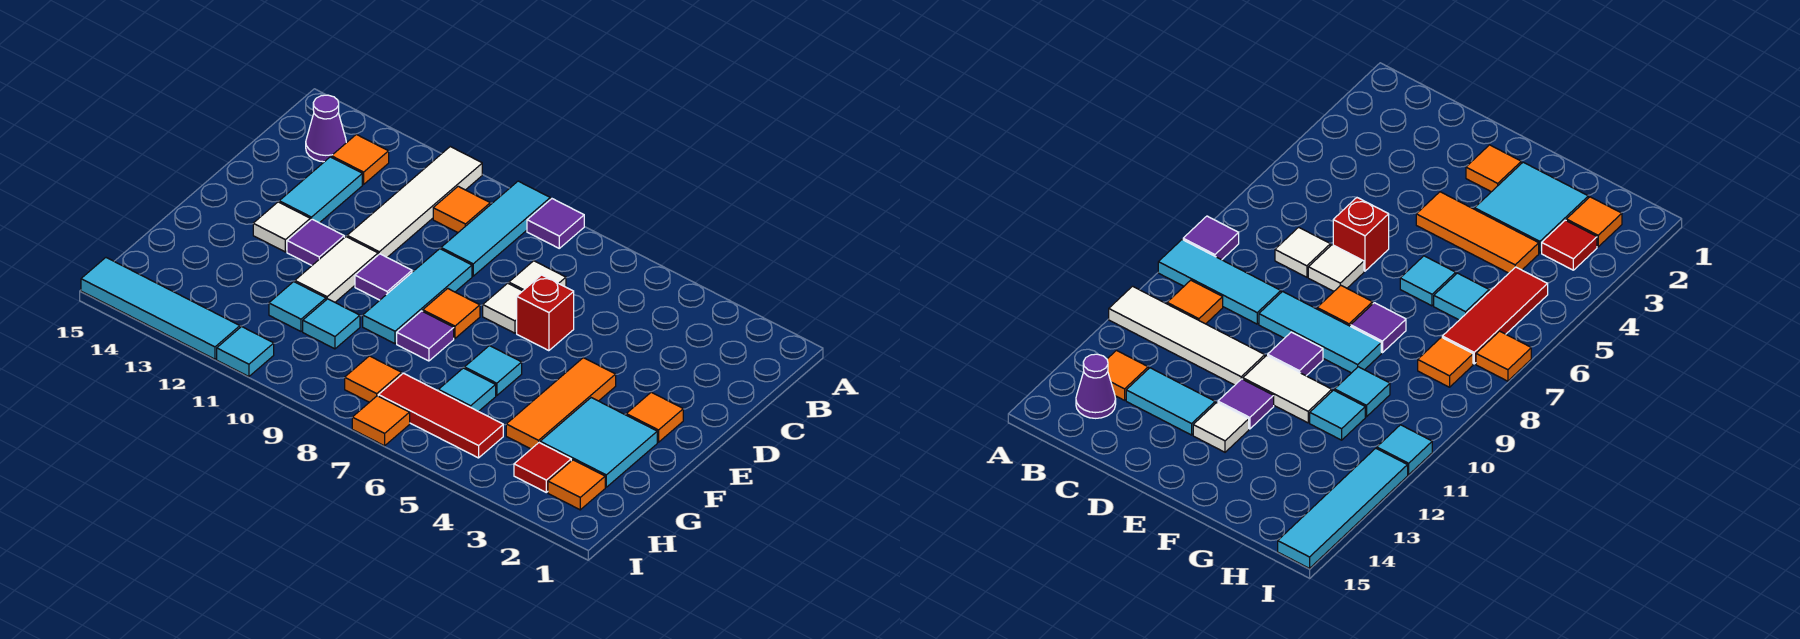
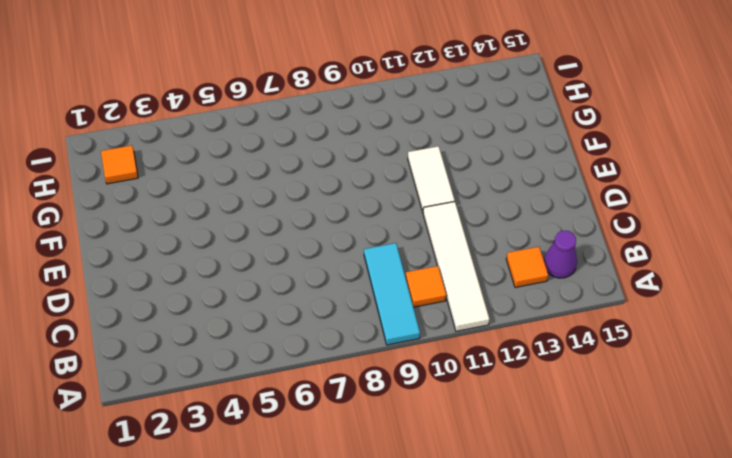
none -> purple tile A8 level 1
none -> white tile C7 level 1
none -> cyan tile C13:D13 level 1
none -> red brick D6 level 1

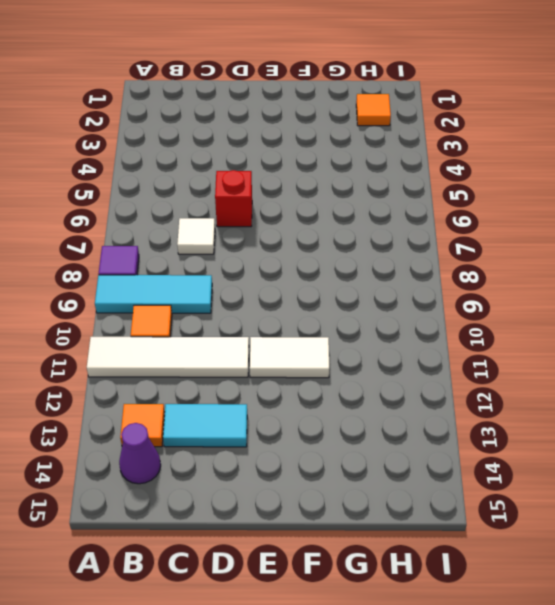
none -> white tile D7 level 1
none -> cyan tile D9:F9 level 1
none -> orange tile E2 level 1
none -> orange tile E4:G4 level 1

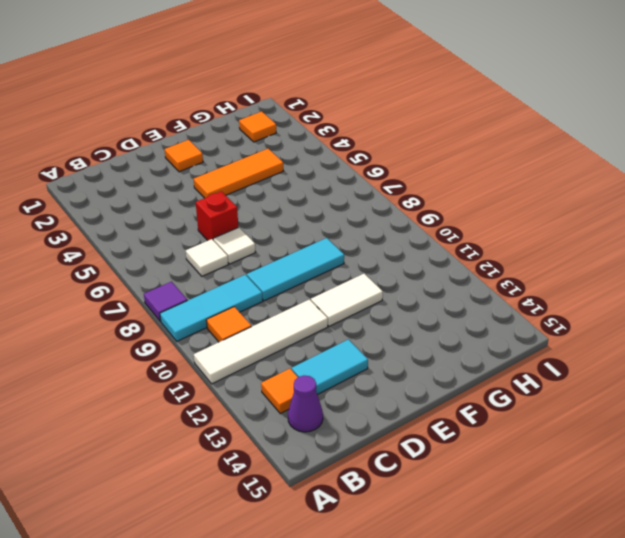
none -> orange tile E8 level 1
none -> purple tile E10 level 1
none -> purple tile E12 level 1
none -> white tile E13 level 1

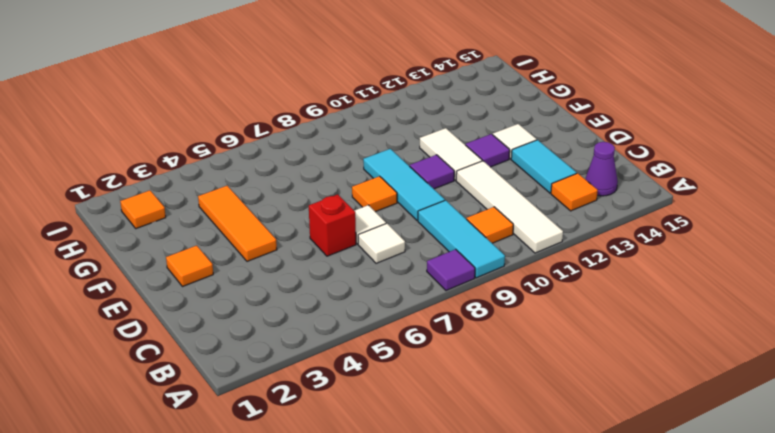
none -> cyan tile F2:G3 level 1
none -> cyan tile F6 level 1
none -> purple tile F8 level 1
none -> cyan tile G6 level 1

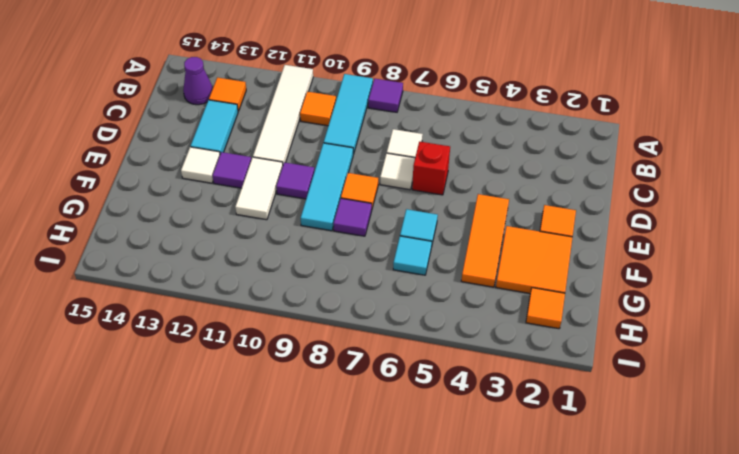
orange tile F2:G3 level 1 -> cyan tile F2:G3 level 1
none -> cyan tile G10 level 1
none -> cyan tile G11 level 1
none -> red tile H3 level 1
none -> red tile H5:H7 level 1

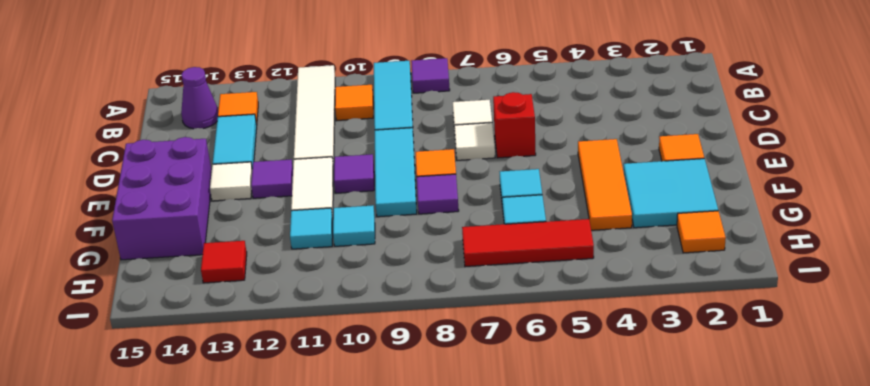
purple brick E14:G15 level 1 -> none
red tile H13 level 1 -> red tile H3 level 1
none -> orange tile H8 level 1
none -> orange tile I7 level 1
none -> cyan tile I11 level 1
none -> cyan tile I12:I15 level 1

